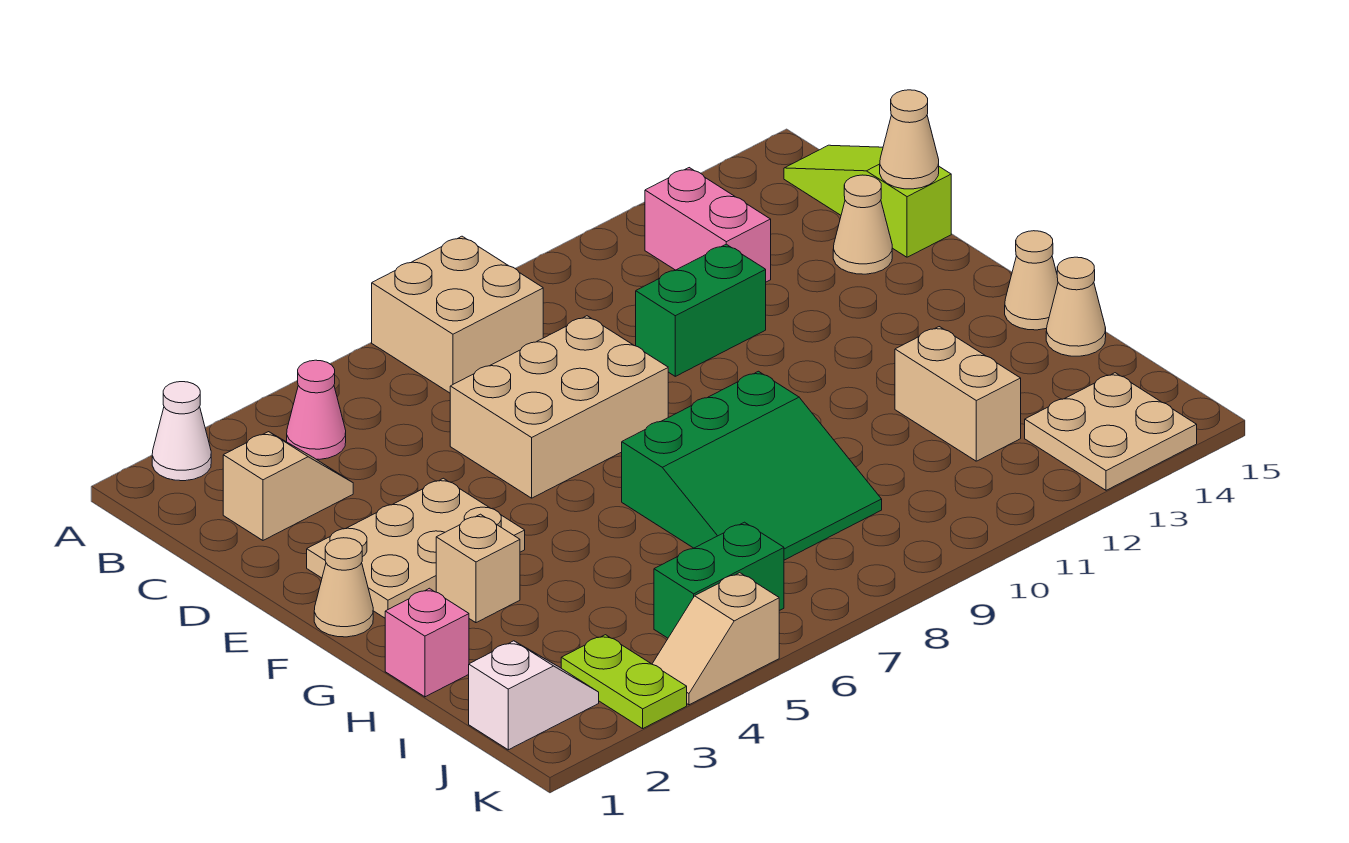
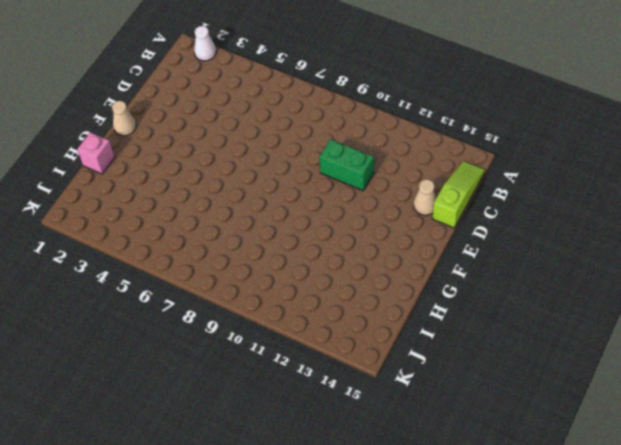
none -> tan brick A7:B8 level 1
none -> pink cone B4 level 1
none -> pink brick B12:C12 level 1

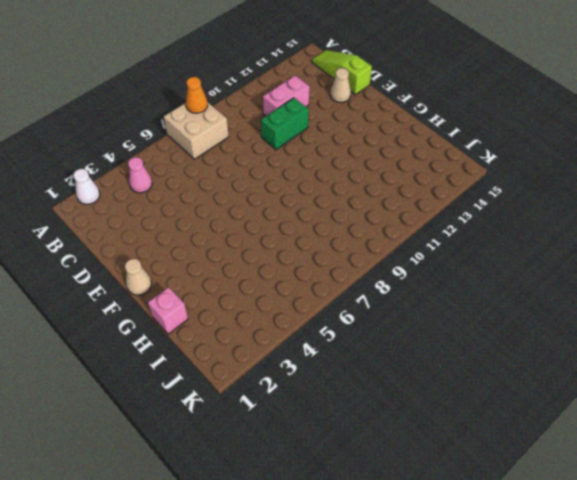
orange cone A8 level 2 -> none
pink brick C11:C12 level 1 -> pink brick B12:C12 level 1
none -> tan slope C2:C3 level 1 top 2
none -> tan brick D6:E8 level 1
none -> tan plate E2:F4 level 1

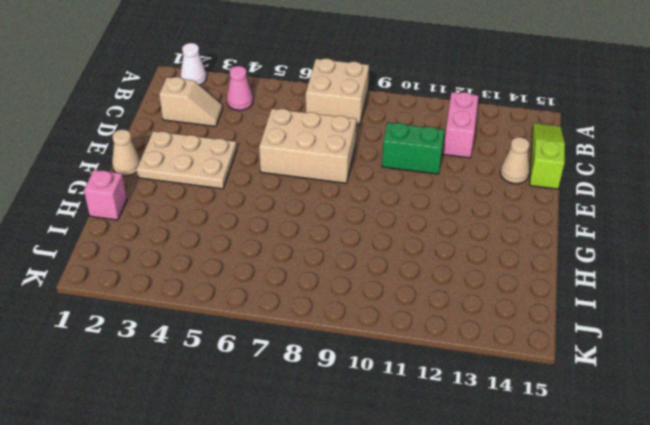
none -> tan brick G3 level 1
none -> green slope G7:I9 level 1 top G
none -> tan cone G15 level 1

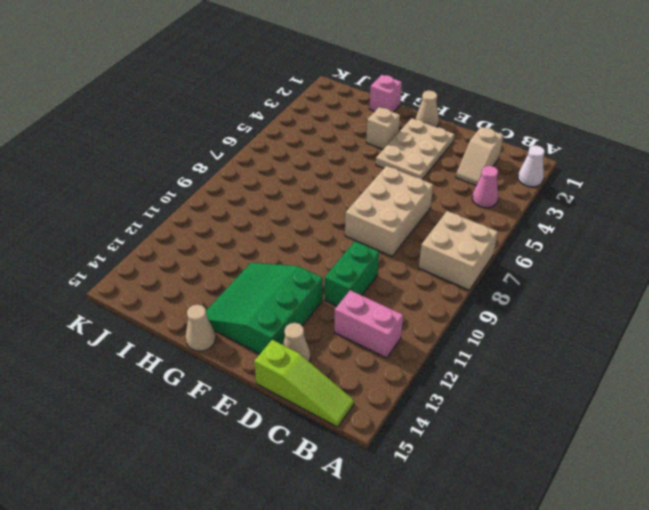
green slope E12:G14 level 1 top E -> green slope G7:I9 level 1 top G
none -> tan brick H12:I12 level 1
none -> tan cone H15 level 1
none -> white slope J1:J2 level 1 top 1

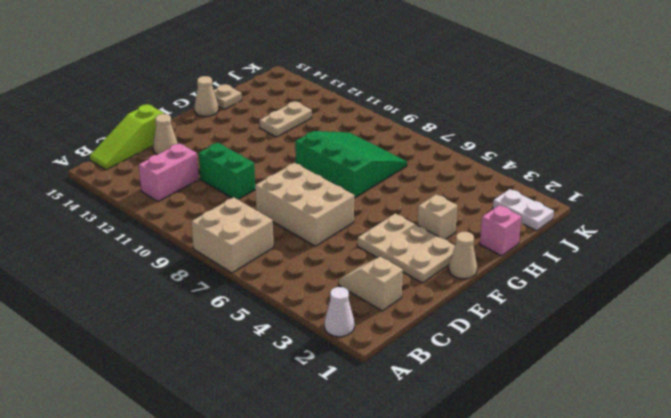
tan plate H12:I12 level 1 -> tan brick H12:I12 level 1
tan plate H15 level 1 -> tan cone H15 level 1
white plate J1:J2 level 1 -> white slope J1:J2 level 1 top 1
none -> pink cone B4 level 1
none -> lime plate J3:K3 level 1
none -> green brick J5:J6 level 1

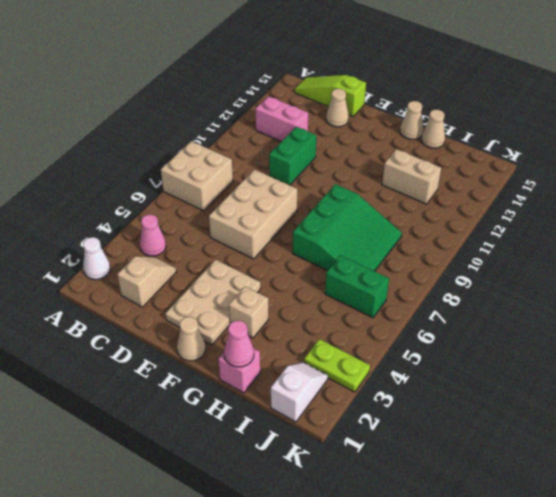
pink cone H1 level 2 -> none
green brick I6:J6 level 1 -> green brick J5:J6 level 1
none -> tan plate J13:K14 level 1
none -> tan slope K4:K5 level 1 top 5
none -> tan cone D15 level 2

